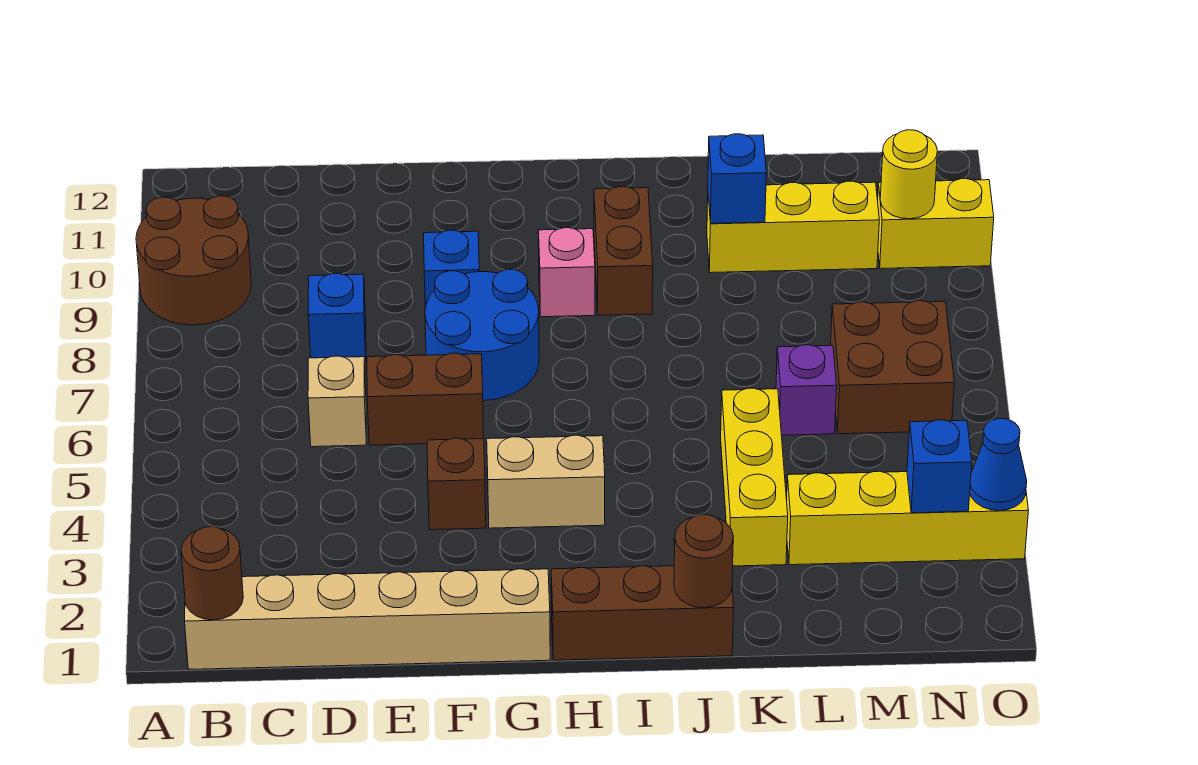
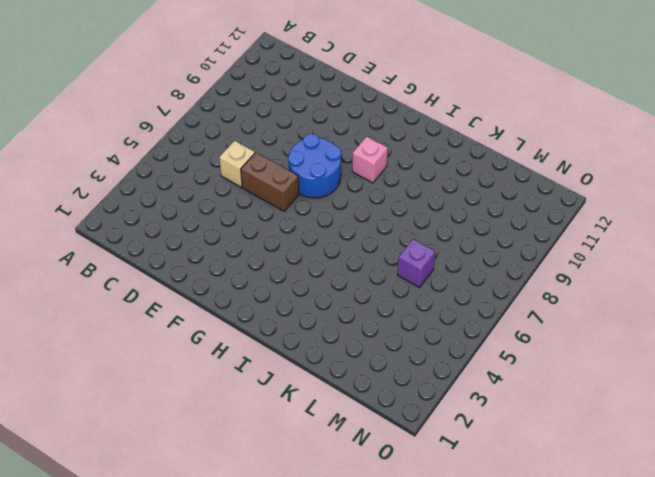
none -> brown round brick A9:B10 level 1
none -> tan brick B1:G1 level 1
none -> blue brick D8 level 1

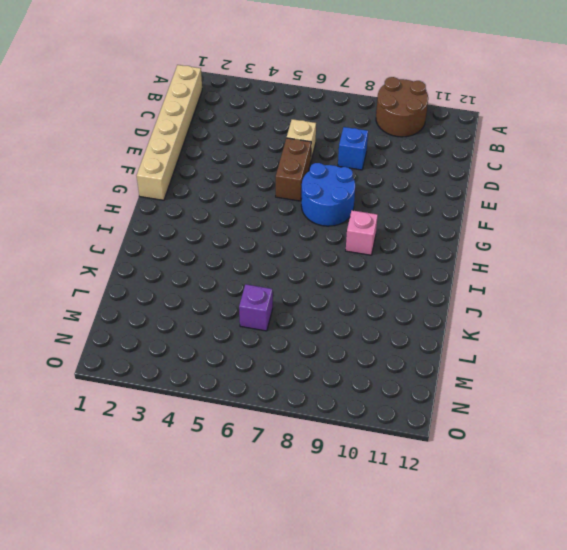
none -> brown brick F4 level 1
none -> blue brick F9 level 1
none -> tan brick G4:H4 level 1

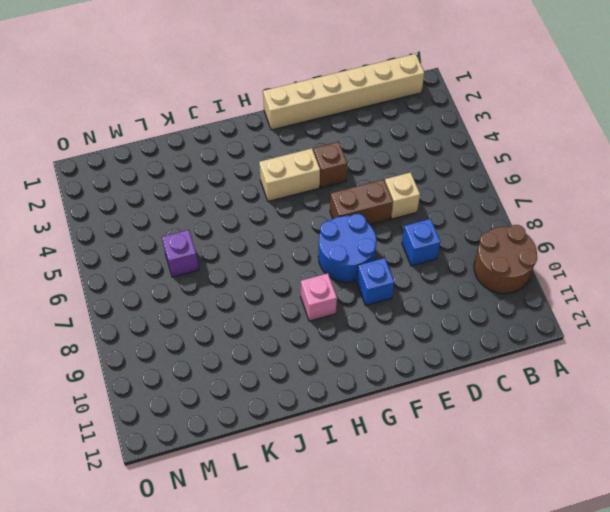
none -> brown brick H1:J1 level 1
none -> brown brick I9:I10 level 1
none -> yellow brick K3:K5 level 1

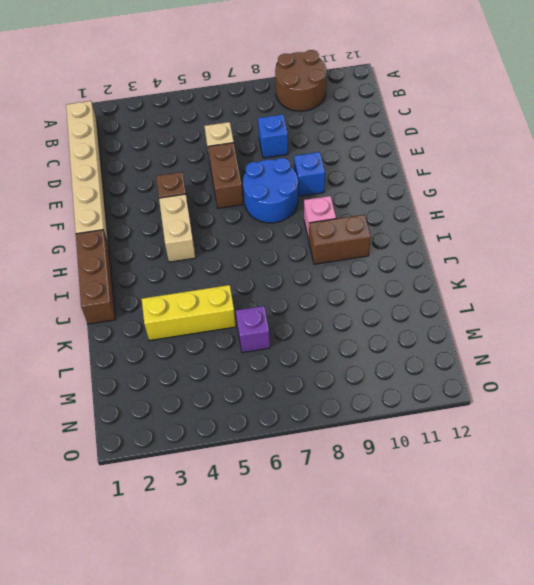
none -> yellow brick K10:M10 level 1
none -> yellow brick L3:O3 level 1
none -> brown brick M6:N7 level 1

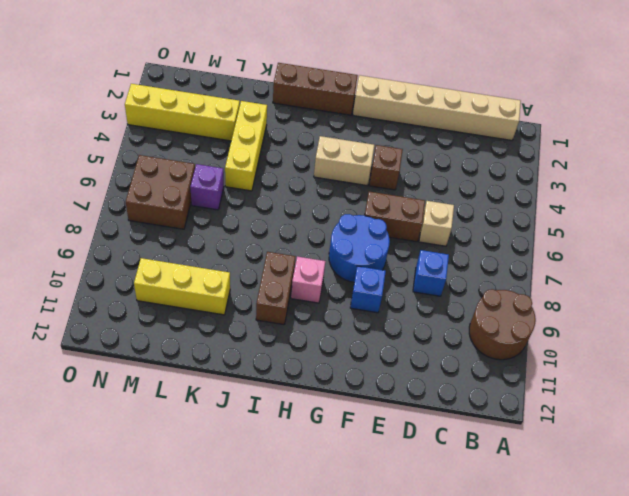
none -> yellow brick N10:O10 level 1
none -> brown round brick B1 level 2
none -> brown round brick J1 level 2

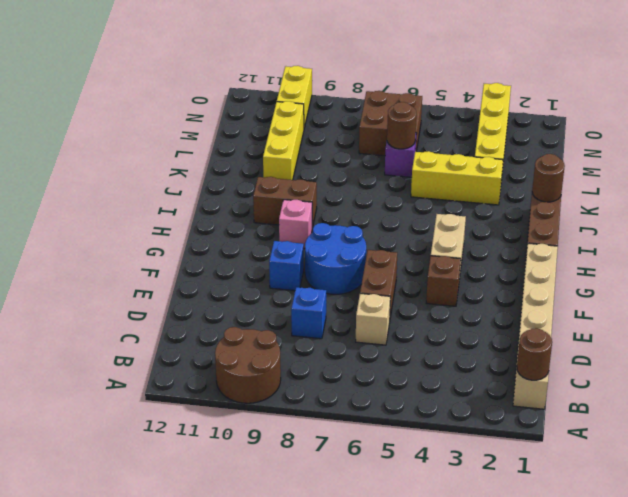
brown round brick L6 level 2 -> none
none -> blue brick K10 level 2
none -> blue brick N3 level 2
none -> yellow round brick N10 level 2

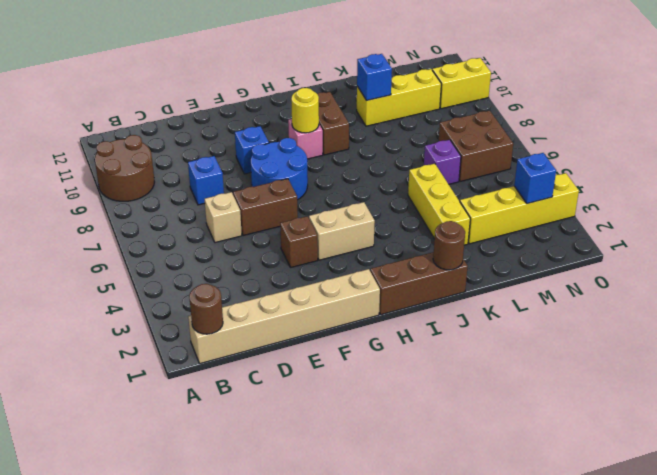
yellow round brick H9 level 2 -> yellow round brick N10 level 2
none -> blue cone O3 level 2

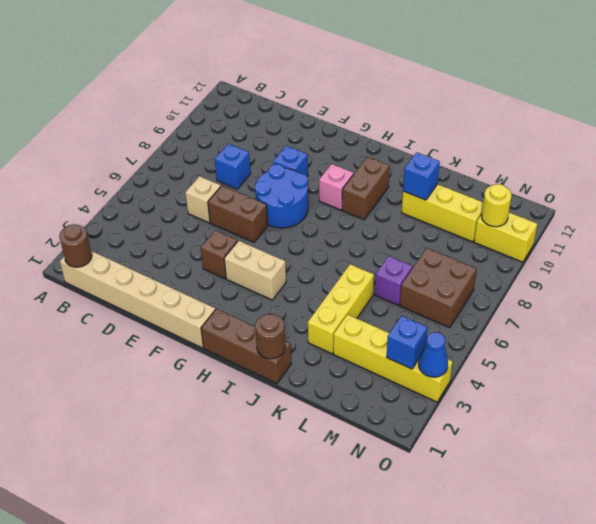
none -> brown round brick A9:B10 level 1

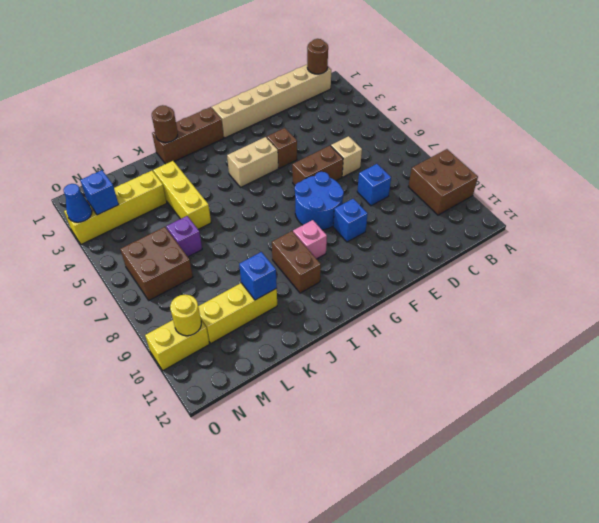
brown brick A9:B10 level 1 -> brown round brick A9:B10 level 1

